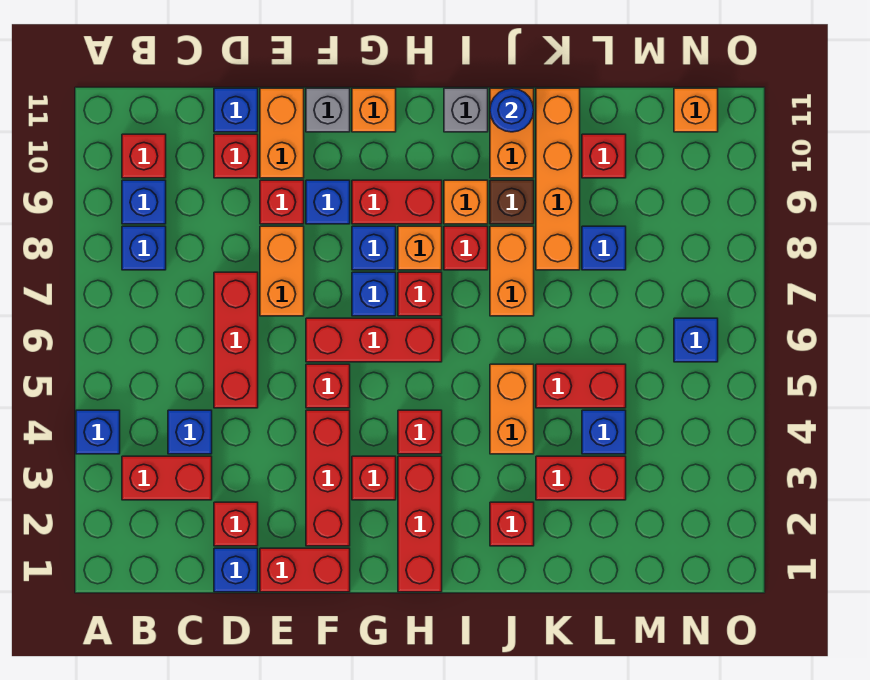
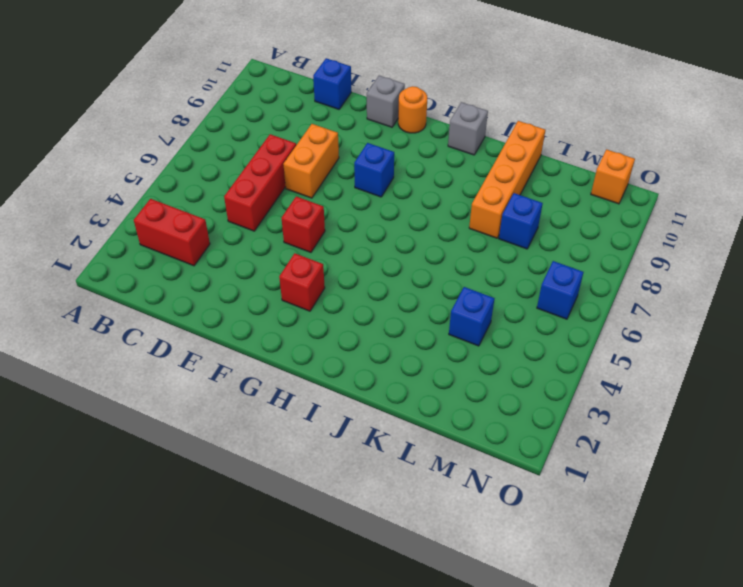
orange round brick G11 level 1 -> orange brick G11 level 1
none -> blue brick A4 level 1
none -> blue brick B8 level 1
none -> blue brick B9 level 1
none -> red brick B10 level 1

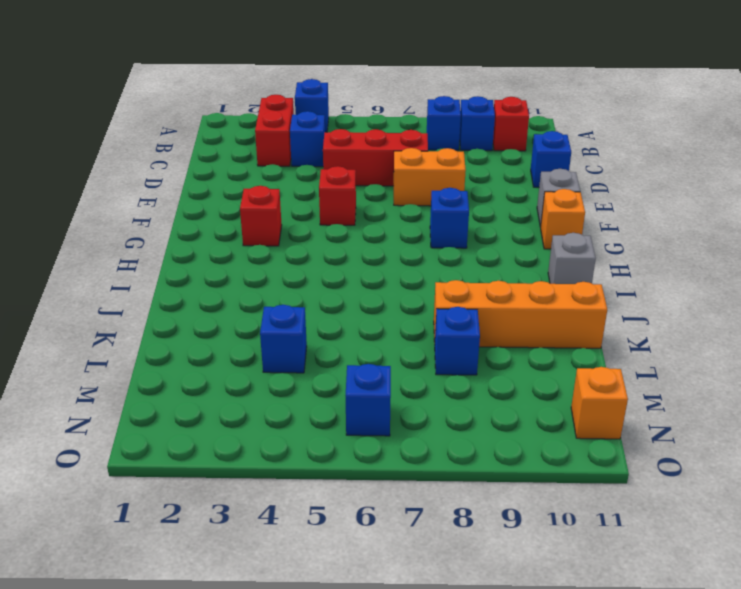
none -> blue brick D1 level 1
none -> red brick D2 level 1
none -> red brick D10 level 1
none -> red brick E1:F1 level 1

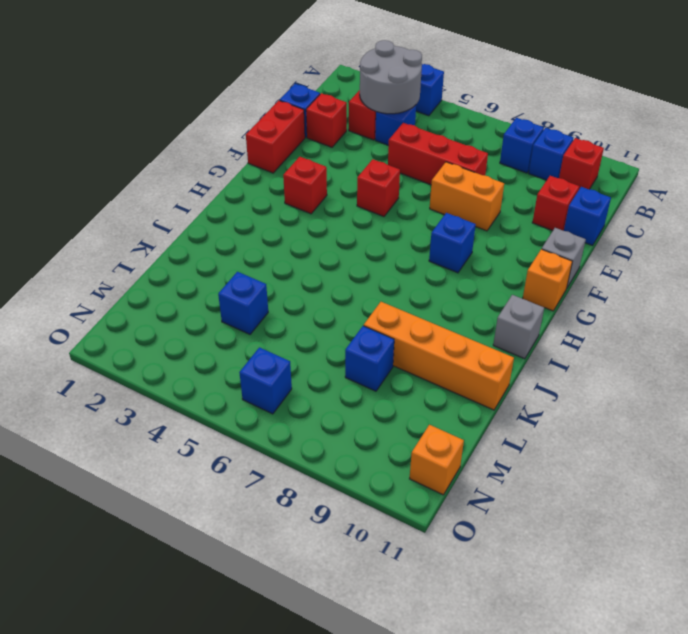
grey round brick B3:C4 level 2 -> none
none -> red brick E9 level 1
none -> orange brick E10:E11 level 1
none -> red brick F2:F4 level 1
none -> red brick F6:H6 level 1

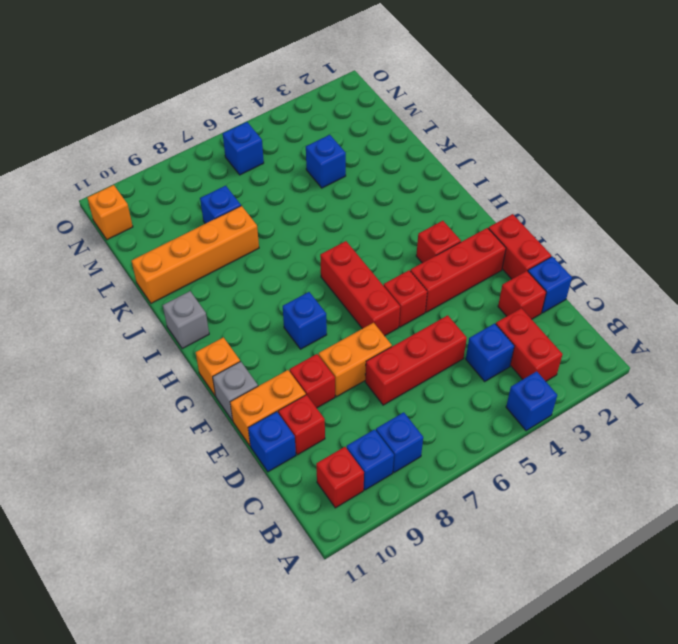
none -> blue brick F9 level 1
none -> blue brick G7 level 1
none -> red brick G9:H9 level 1
none -> red brick H1:H3 level 1

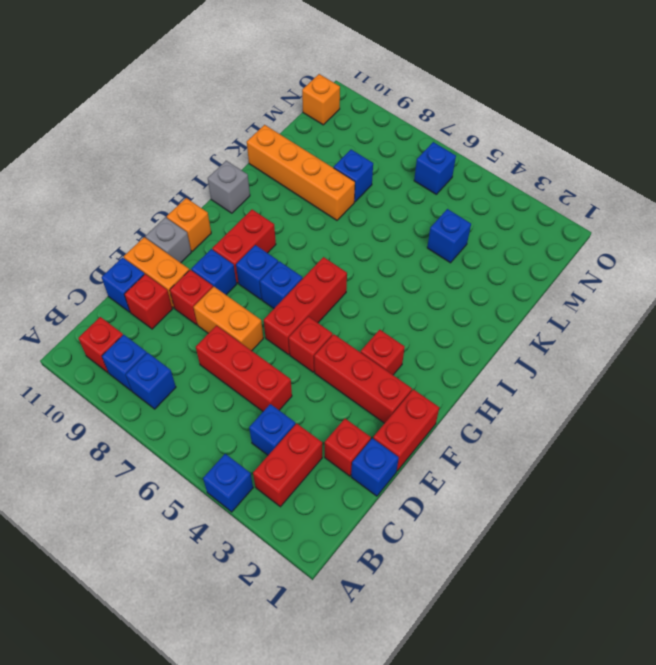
none -> red brick H1:H3 level 1
none -> red brick H4 level 1
none -> red brick H7 level 1
none -> orange brick H8 level 1

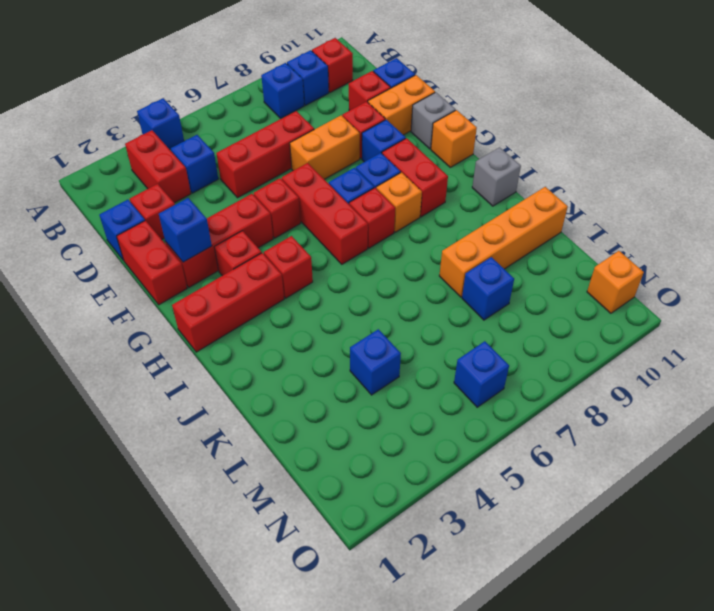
blue brick F2 level 2 -> none
none -> red brick I8 level 1
none -> orange brick I9 level 1
none -> red brick J2 level 1
none -> orange brick J4:J5 level 1

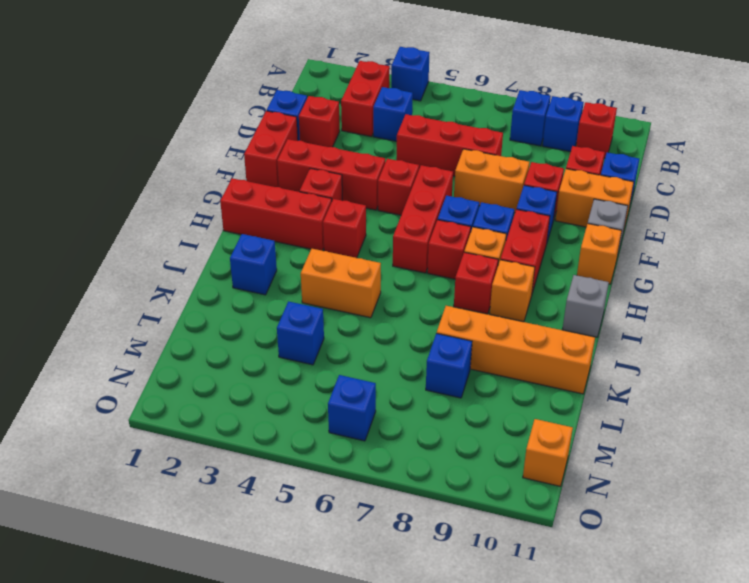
blue brick J2 level 1 -> red brick J2 level 1
none -> orange brick J7:J8 level 1
none -> brown brick J9 level 1
none -> orange brick J10:J11 level 1
none -> red brick K3:L3 level 1

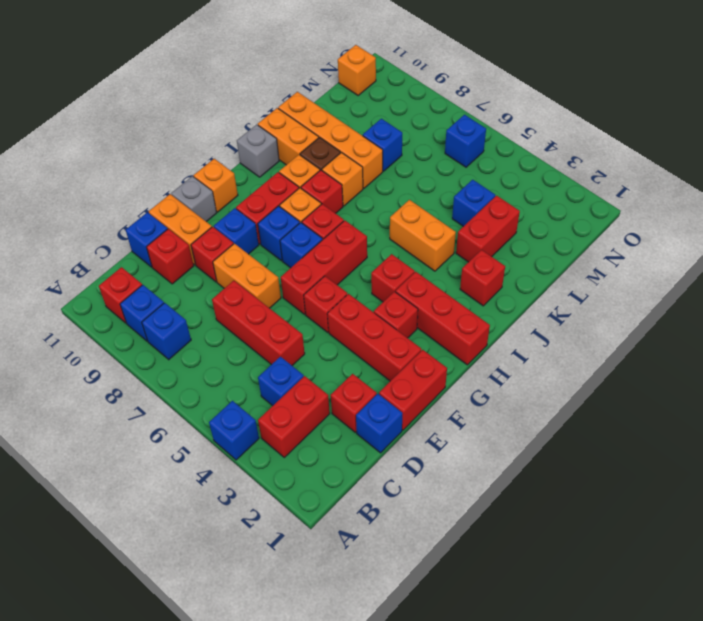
orange brick J8 level 1 -> orange brick J7:J8 level 1
none -> red brick K5:L5 level 1
none -> red brick L10 level 1
none -> blue round brick J11 level 2

